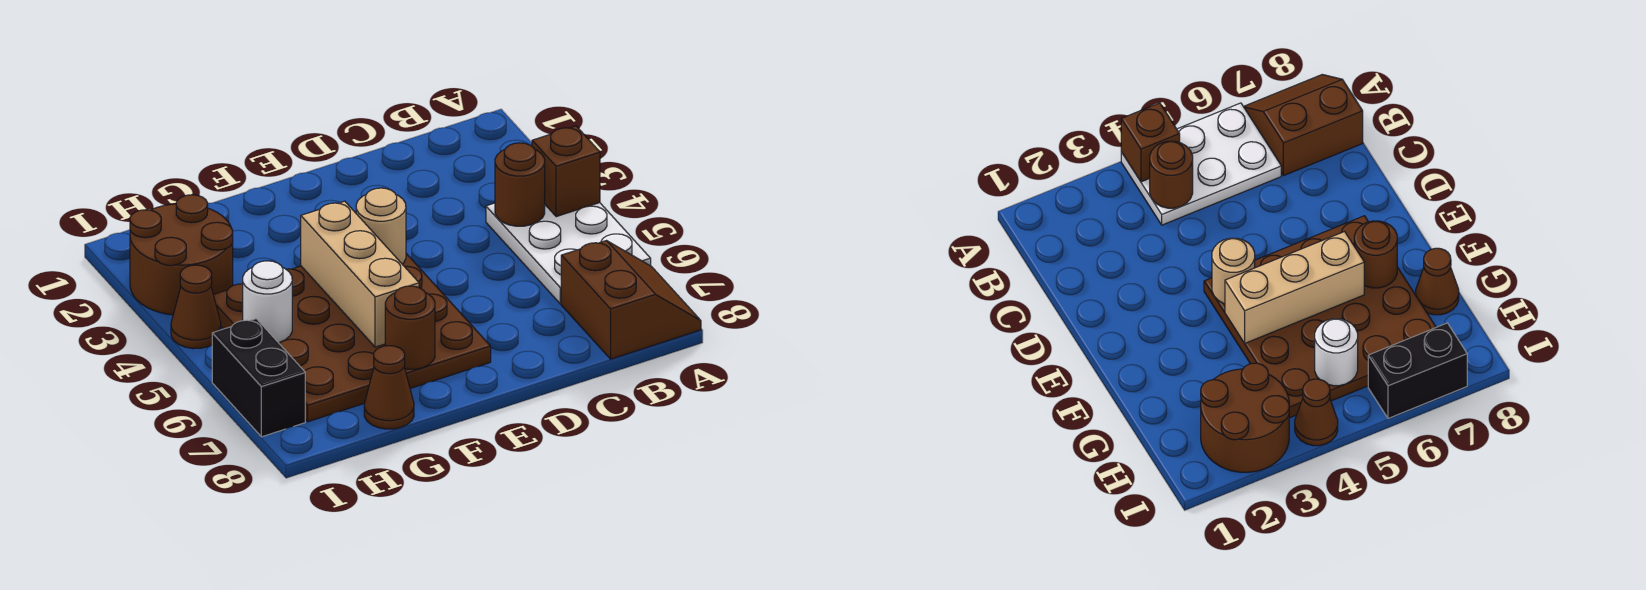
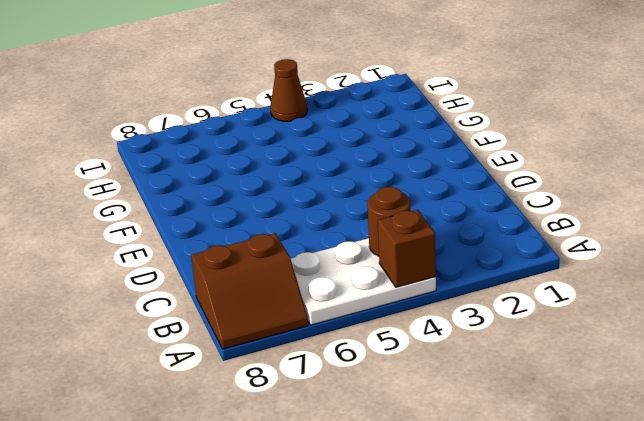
none -> brown plate E4:H7 level 1
none -> brown cone G8 level 1
none -> brown round brick H2:I3 level 1

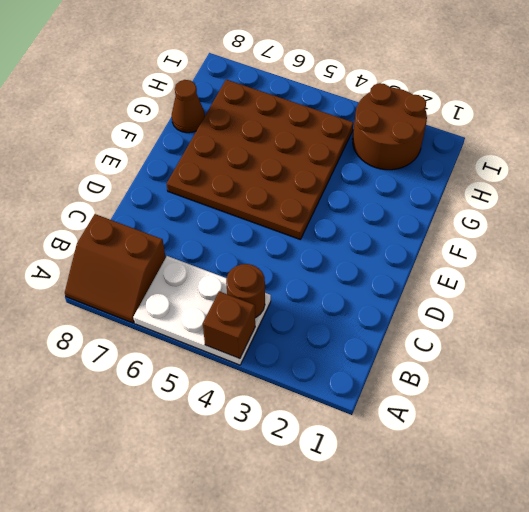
none -> brown cone I4 level 1
none -> black brick I6:I7 level 1
none -> tan round brick E4 level 2

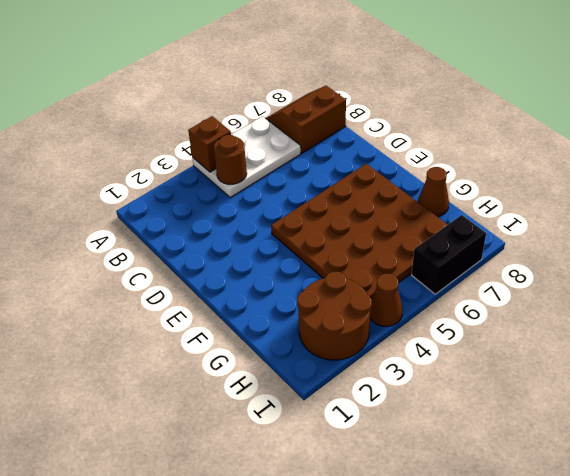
none -> tan round brick E4 level 2
none -> tan brick F4:F6 level 2
none -> brown round brick F7 level 2

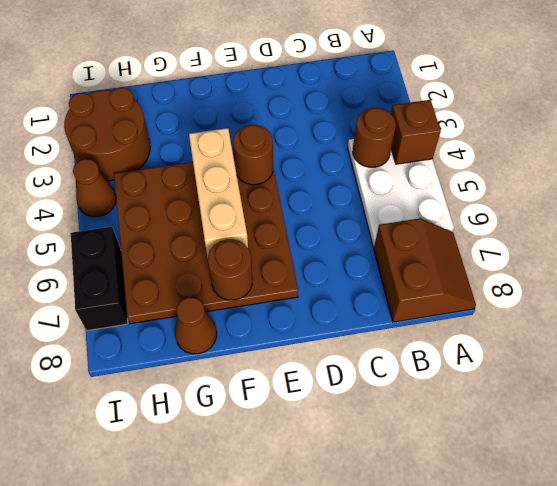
brown round brick E4 level 2 -> tan round brick E4 level 2
none -> white round brick H5 level 2

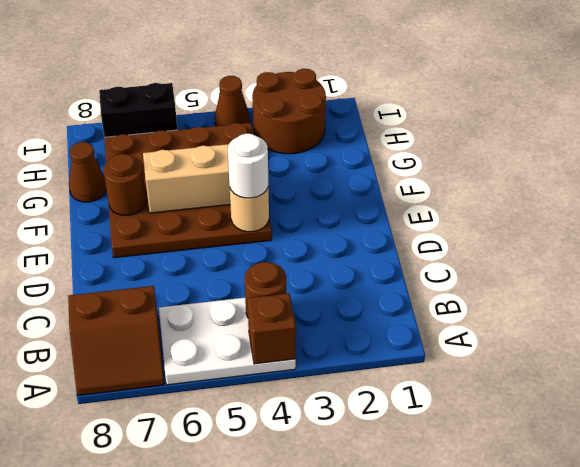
white round brick E4 level 3 -> white round brick H5 level 2

